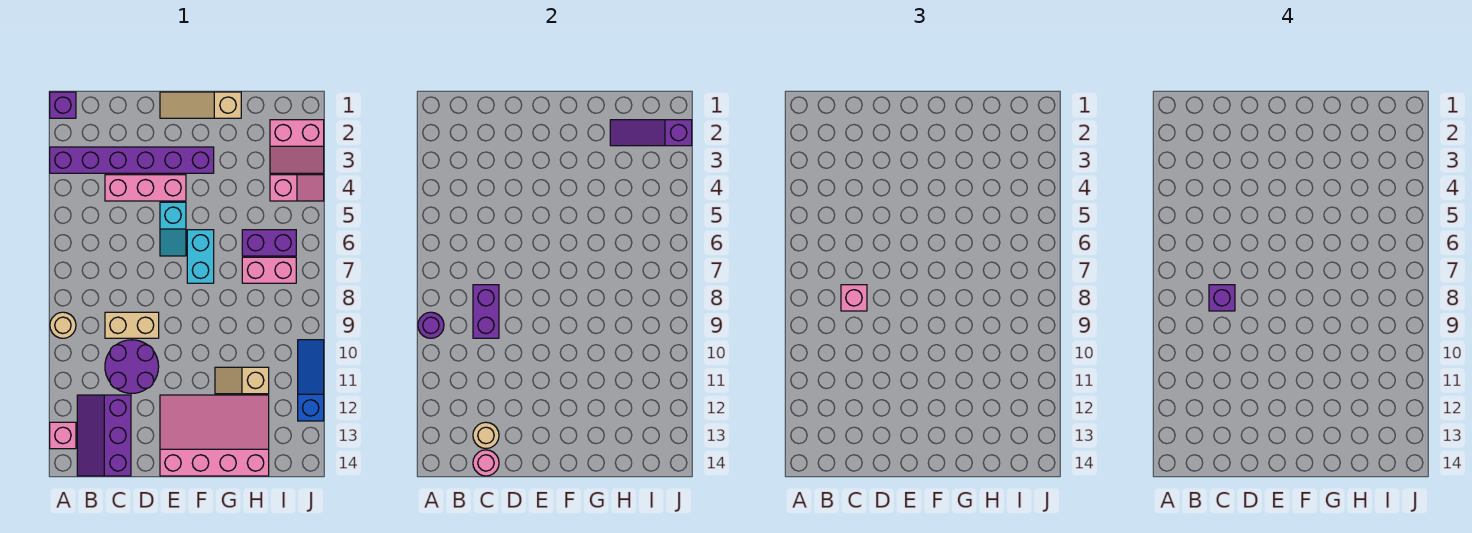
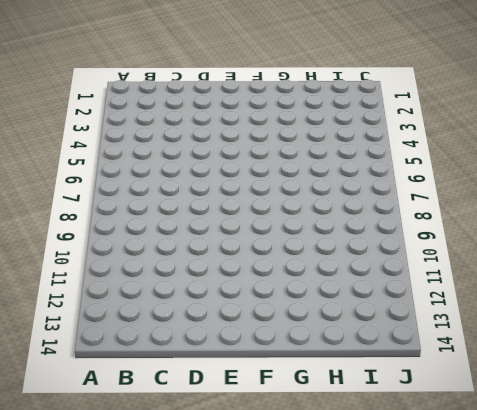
none -> purple brick A1 level 1
none -> purple brick A3:F3 level 1
none -> tan round brick A9 level 1

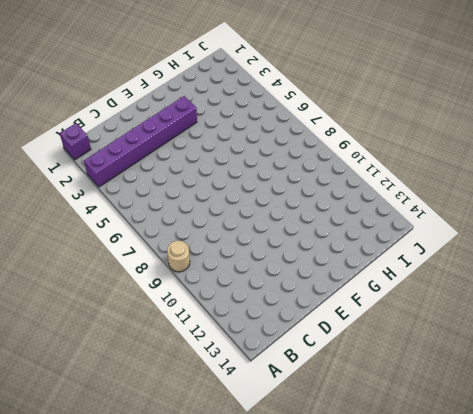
none -> pink brick A13 level 1
none -> purple slope B12:C14 level 1 top C
none -> pink brick C4:E4 level 1

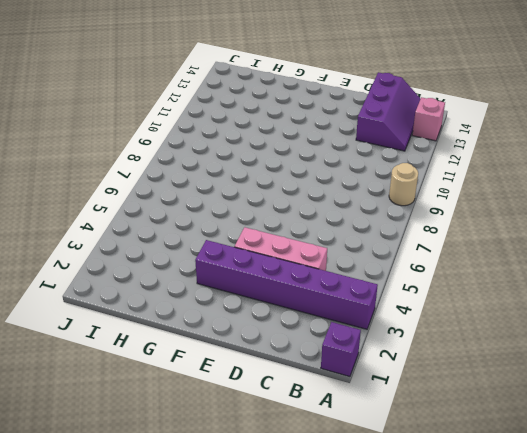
none -> tan brick C9:D9 level 1
none -> purple round brick C10:D11 level 1
none -> tan slope E1:G1 level 1 top G

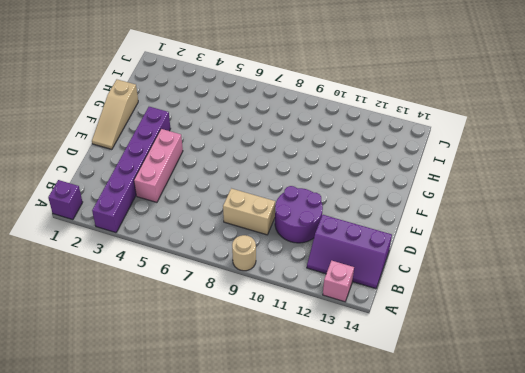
tan brick C8:C9 level 1 -> tan brick C9:D9 level 1
none -> cyan slope E5:E6 level 1 top 5
none -> pink slope E12:H14 level 1 top 14
none -> cyan brick F6:F7 level 1

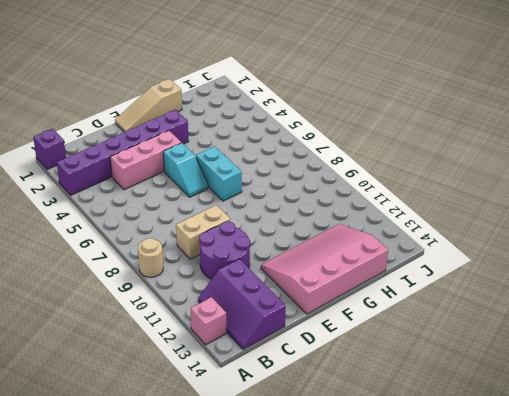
none -> tan slope G11:H11 level 1 top H
none -> purple brick H6:I6 level 1
none -> pink brick H7:I7 level 1

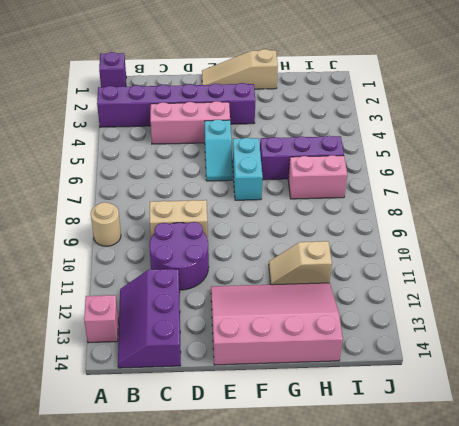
purple brick G6:I6 level 1 -> purple brick H6:I6 level 1
none -> pink slope I2:J3 level 1 top 2
none -> pink slope I4:J4 level 1 top I
none -> blue slope J10:J12 level 1 top 12

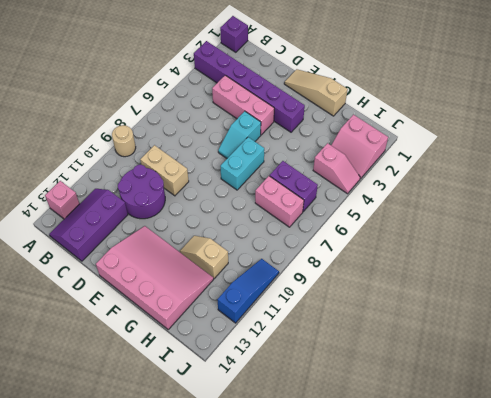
none -> purple round brick A9 level 2
none -> purple brick C8:C9 level 2
none -> tan round brick C13 level 2

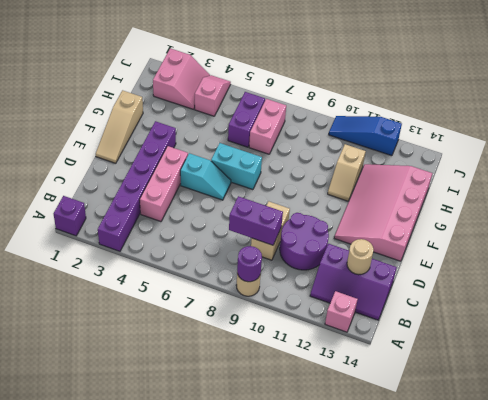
none -> pink round brick C14 level 2
none -> purple slope H2:J2 level 2 top J
none -> pink brick C8 level 3

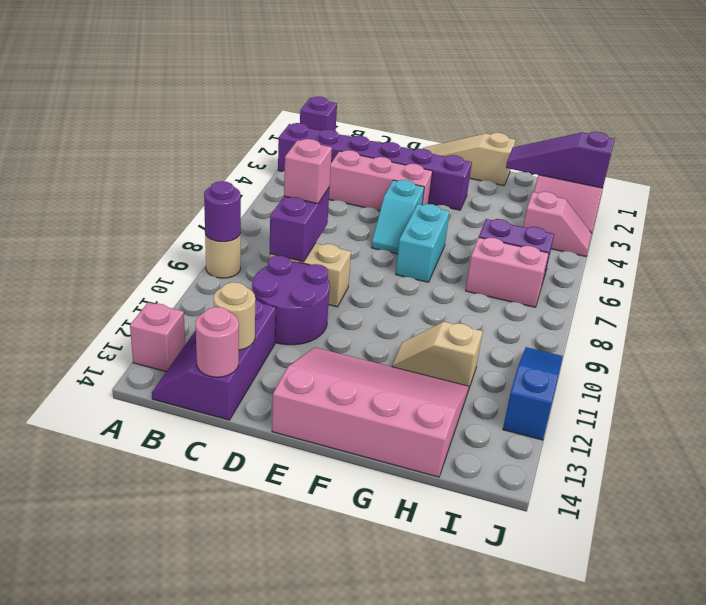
none -> purple brick C8 level 4

